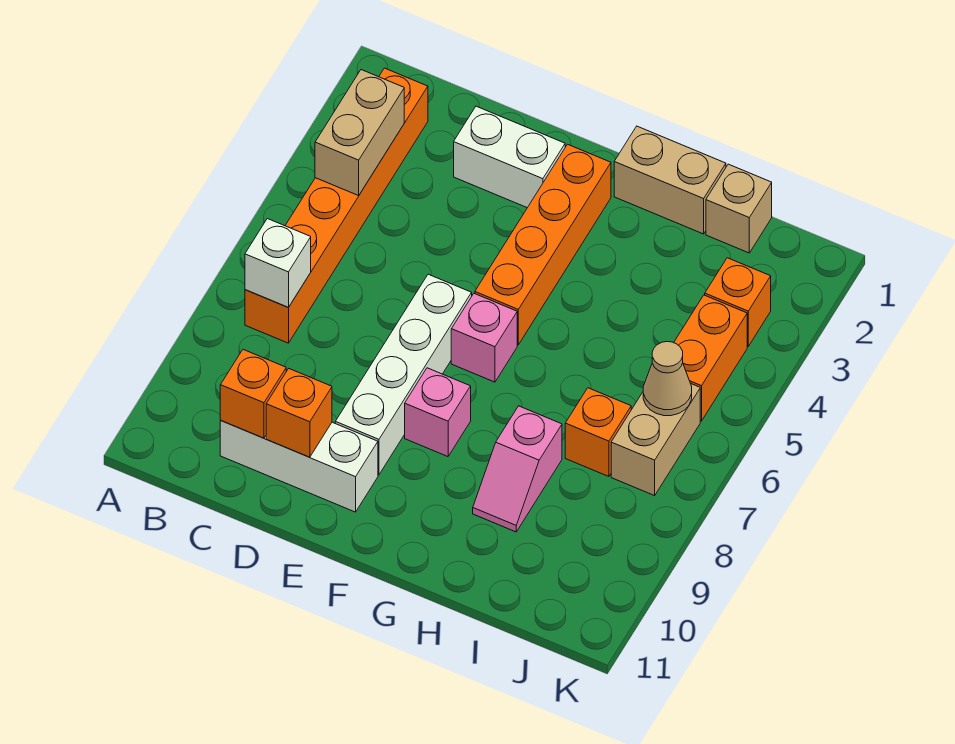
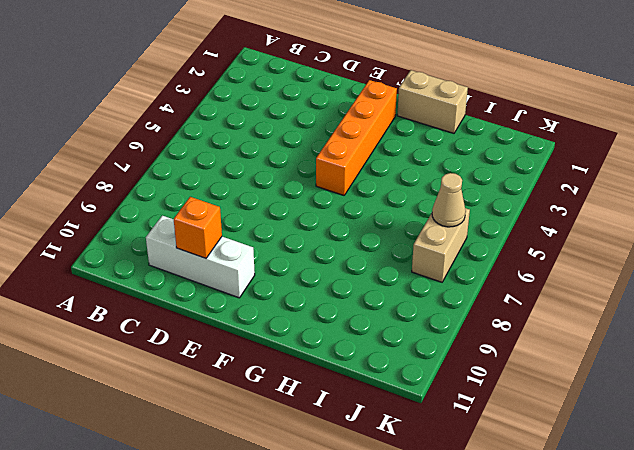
none -> orange brick B2:B7 level 1
none -> white brick D2:E2 level 1
none -> white brick E6:E9 level 1

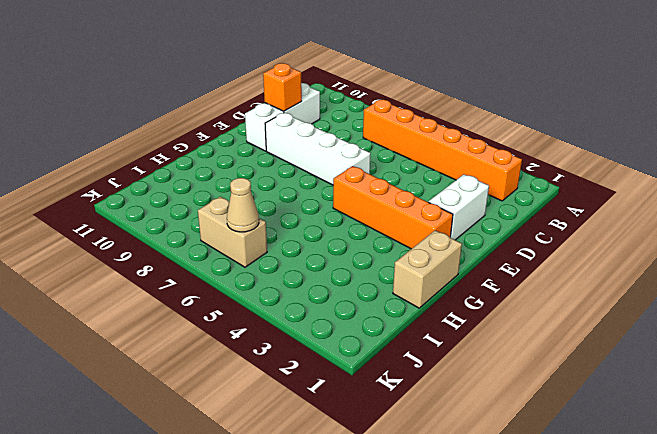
none -> pink brick F6 level 1
none -> pink brick F8 level 1
none -> pink slope H8:H9 level 1 top 8

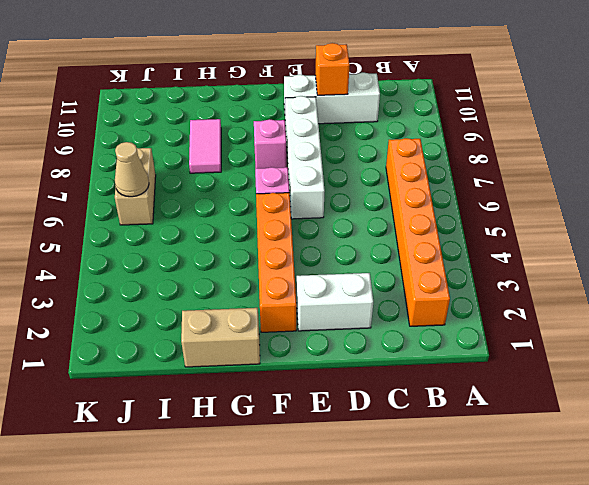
pink tile H8:H9 level 1 -> pink slope H8:H9 level 1 top 8
none -> tan brick I1 level 1
none -> orange brick I7 level 1
none -> orange brick J3 level 1

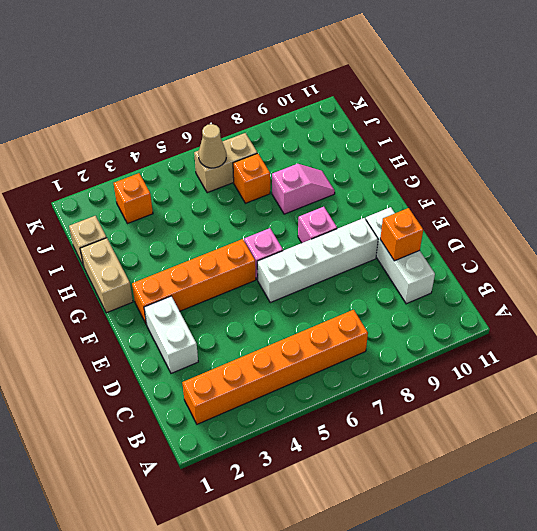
none -> orange brick J4:J5 level 1
none -> tan brick B3:B4 level 2
none -> white brick B7 level 2

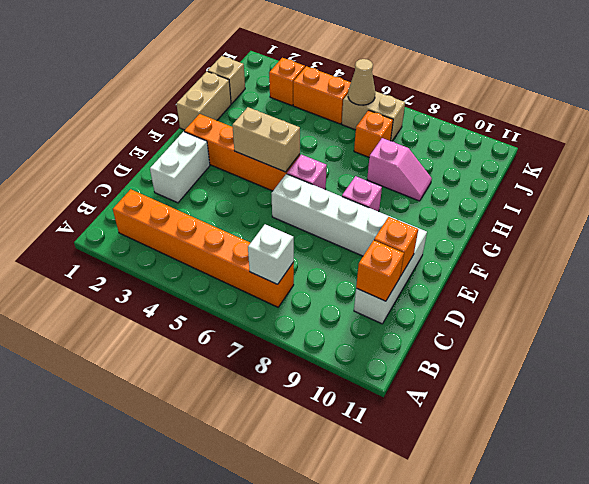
tan brick F4:F5 level 2 -> tan brick B3:B4 level 2

